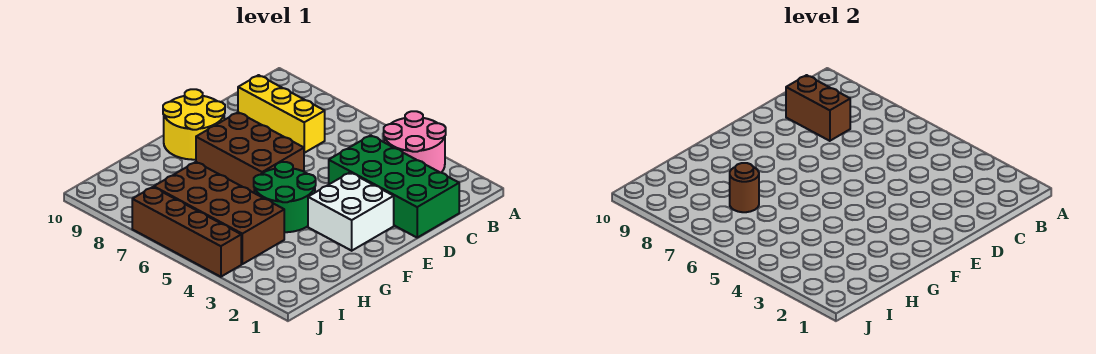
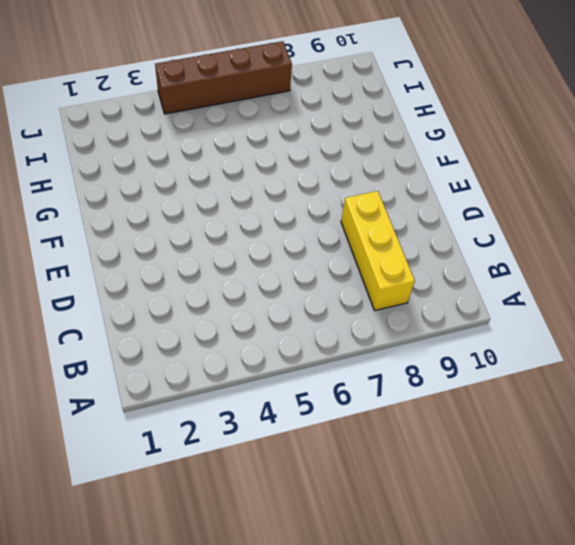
yellow brick B8:D8 level 1 -> yellow brick C7:C9 level 1
none -> pink round brick A3:B4 level 1
none -> green brick C1:D4 level 1

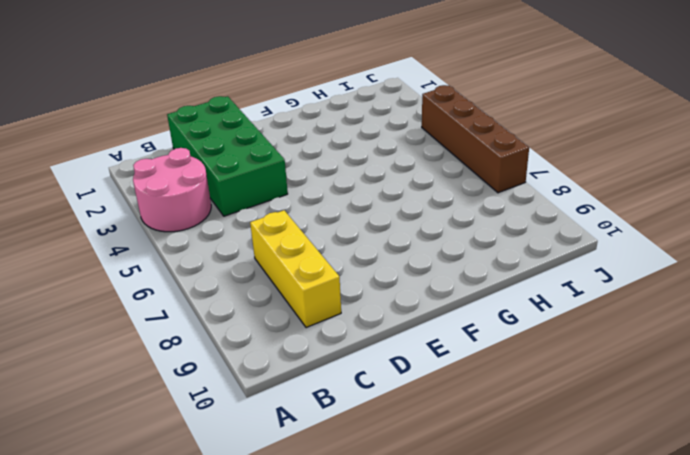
none -> white brick E2:F3 level 1
none -> brown brick E6:F8 level 1

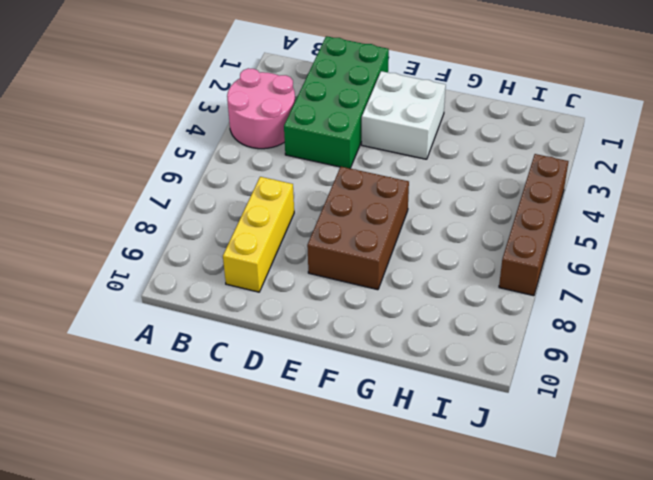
none -> yellow round brick E9:F10 level 1
none -> green round brick F4:G5 level 1

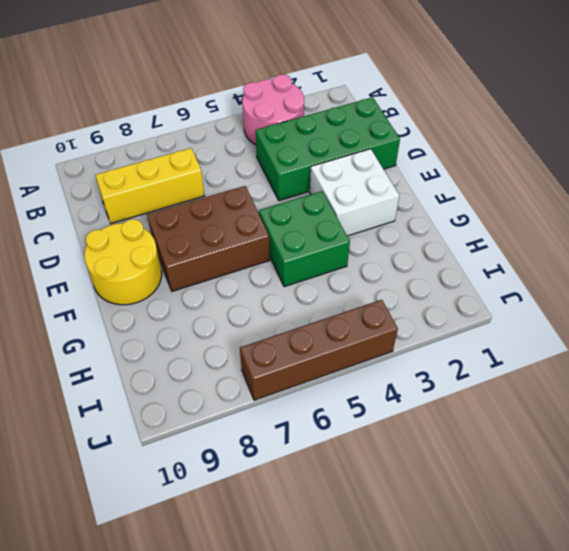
green brick F4:G5 level 1 -> green round brick F4:G5 level 1
none -> brown brick H4:I7 level 1
none -> brown brick C8:C9 level 2

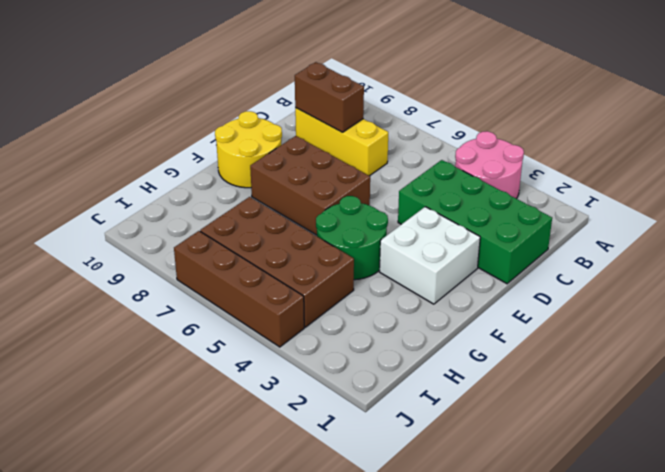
none -> brown round brick H7 level 2

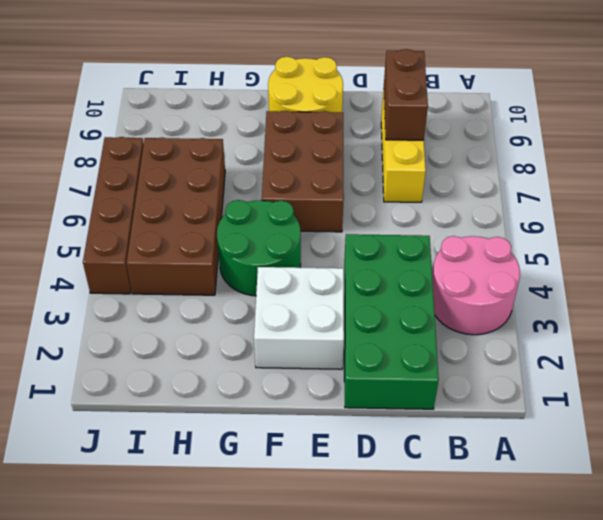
none -> brown round brick H7 level 2

